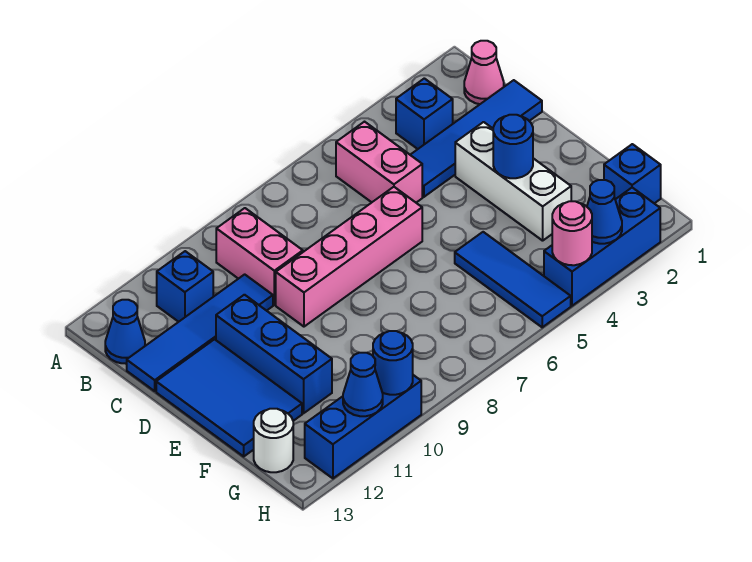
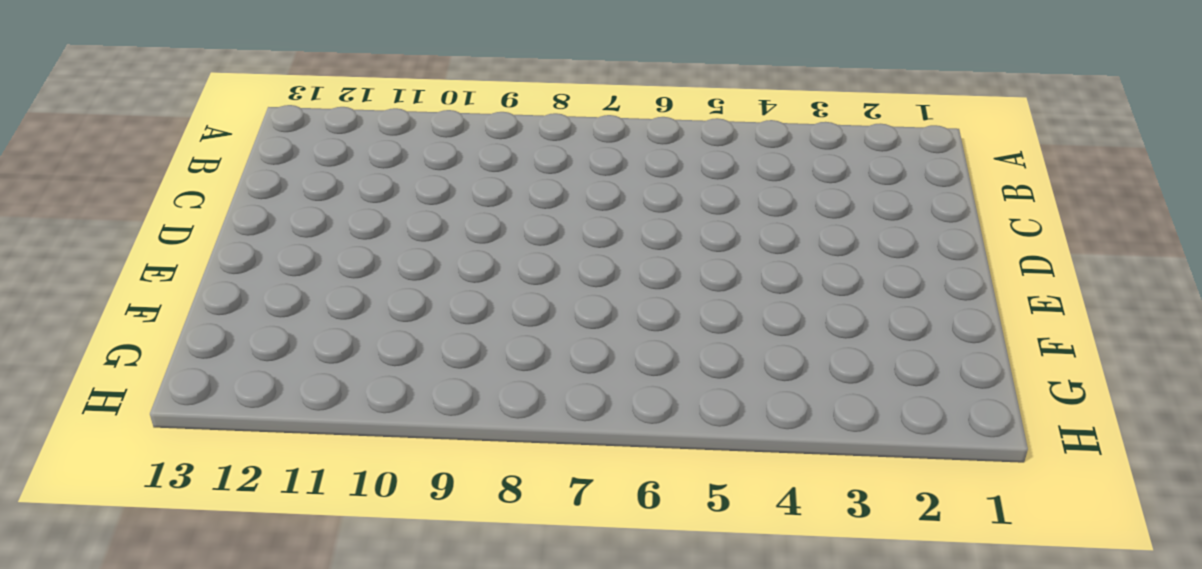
none -> pink cone B1 level 1
none -> blue brick B3 level 1
none -> pink brick B5:C5 level 1

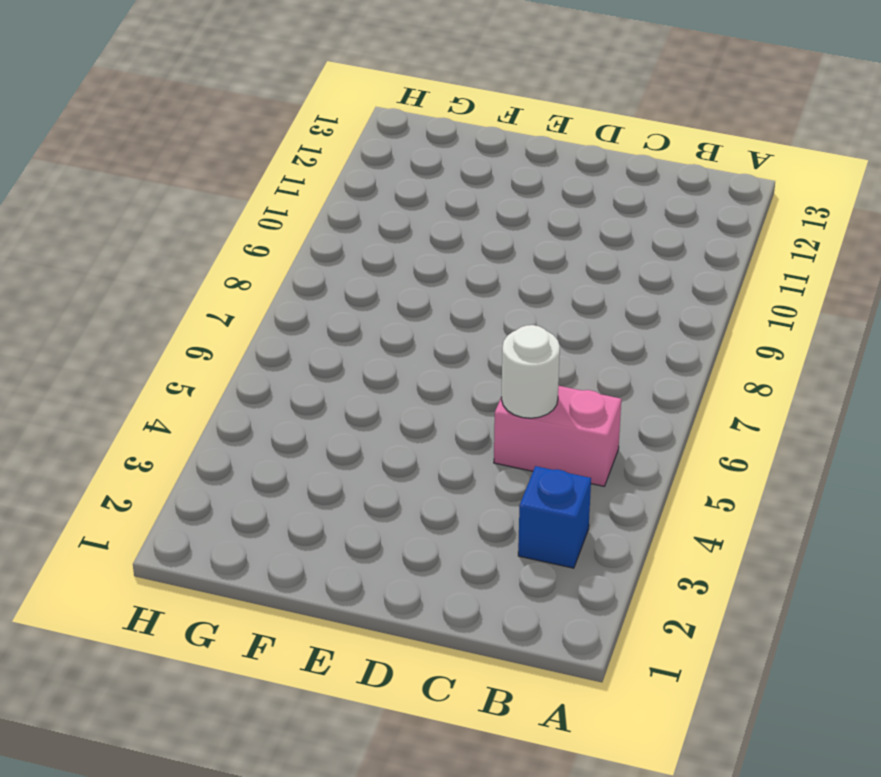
white round brick C5 level 2 -> white round brick G13 level 1
none -> pink cone B1 level 1
none -> pink brick B9:C9 level 1
none -> blue brick B11 level 1

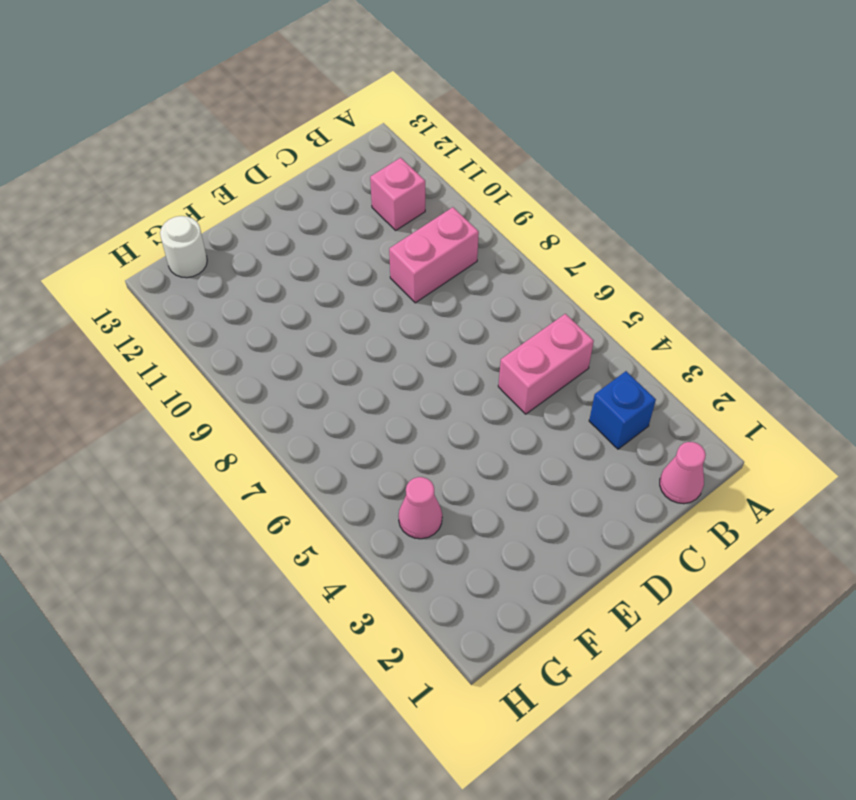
pink brick B11 level 1 -> blue brick B11 level 1
pink cone G4 level 1 -> none
none -> blue cone B13 level 1
none -> blue tile C1:C4 level 1
none -> blue tile C10:C13 level 1

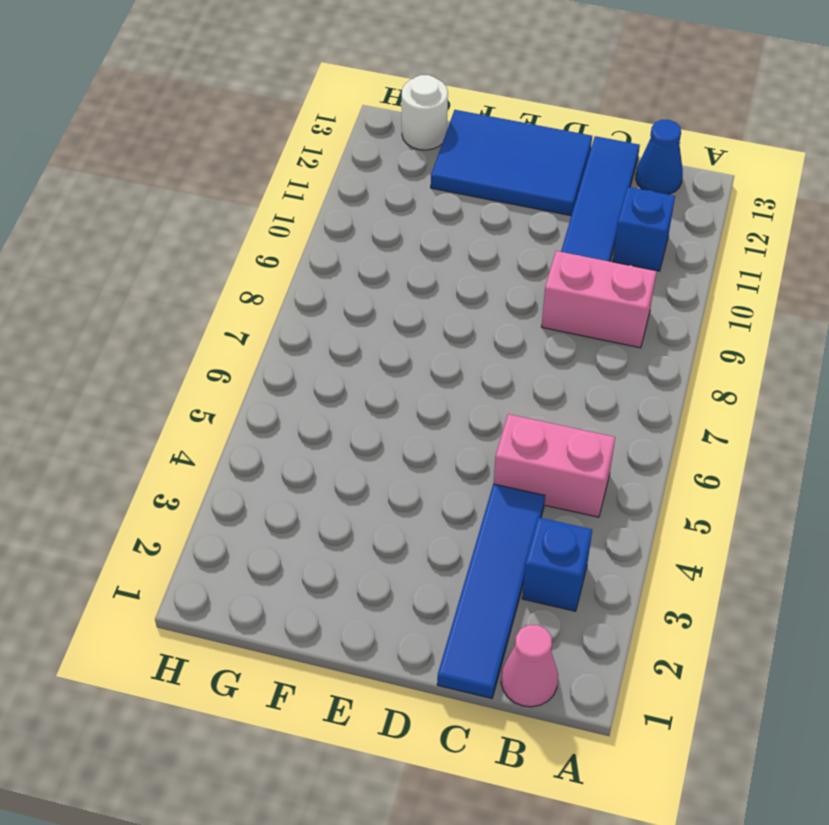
none -> white brick D3:F3 level 1
none -> pink brick D6:D9 level 1
none -> blue brick D11:F11 level 1

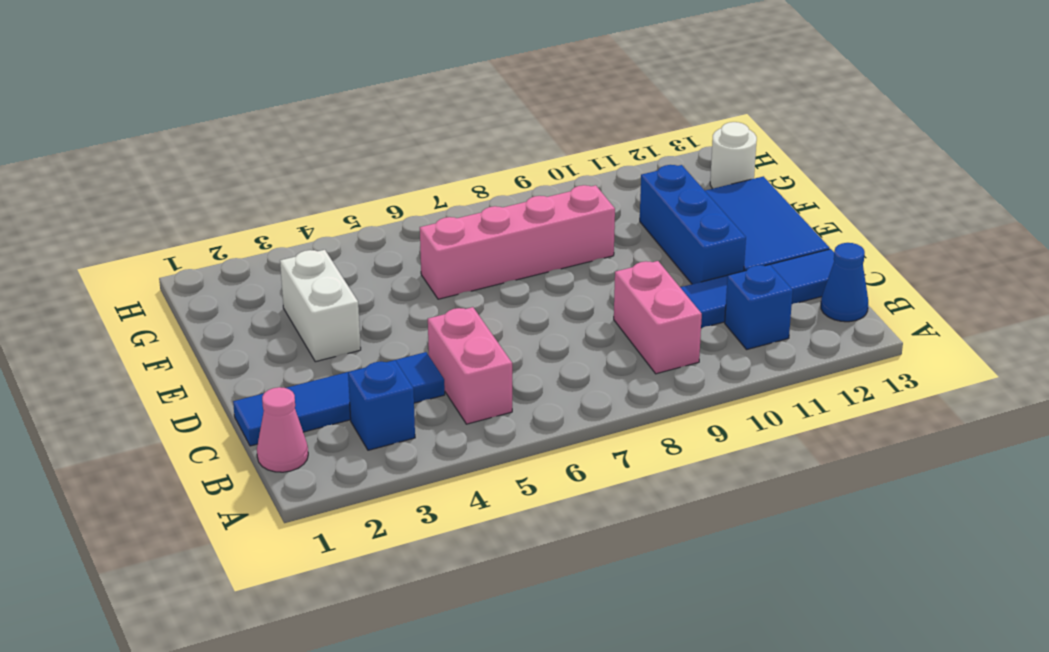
white brick E3:F3 level 1 -> white brick D3:F3 level 1
pink brick F6:F9 level 1 -> pink brick D6:D9 level 1
none -> blue tile F5:H5 level 1
none -> blue brick G1 level 1
none -> blue brick H2:H4 level 1

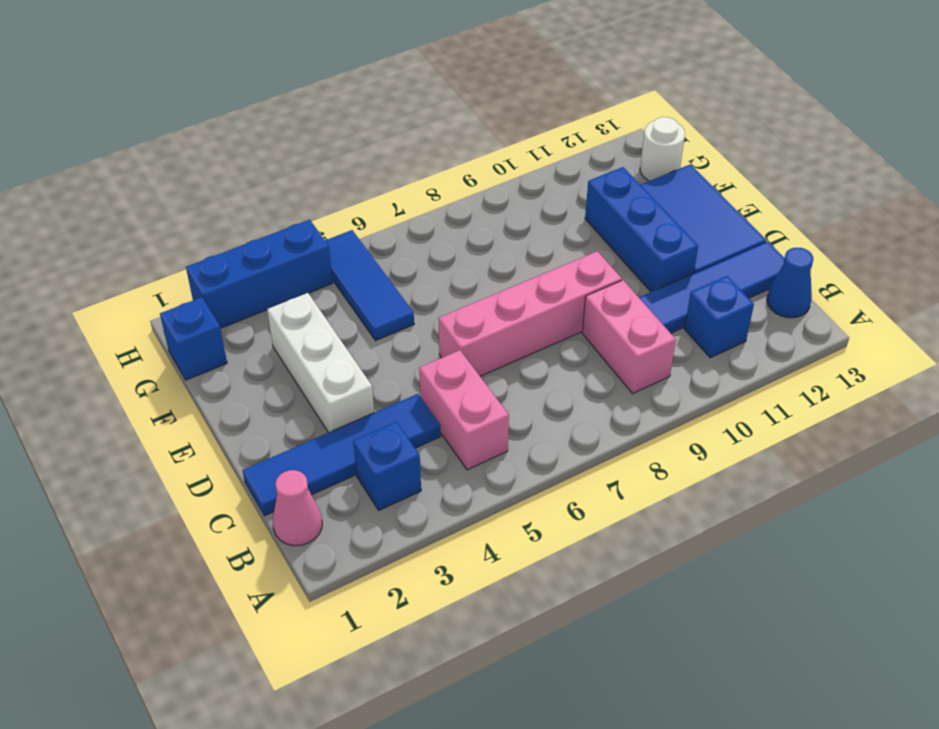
none -> blue brick H10:H12 level 1
none -> blue round brick E3 level 2
none -> blue cone H3 level 2

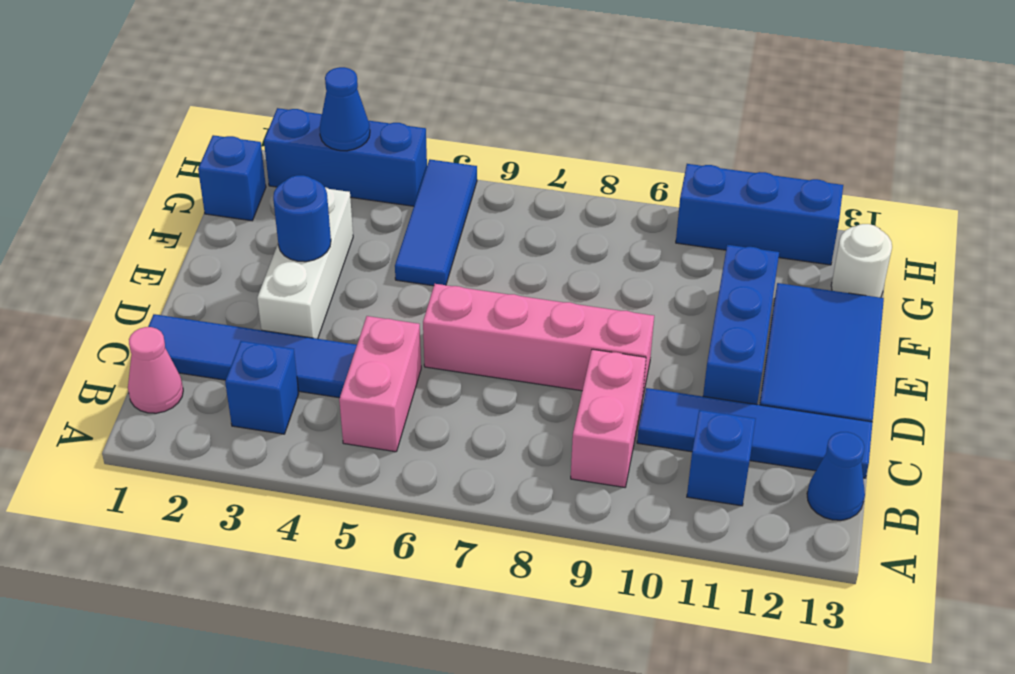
none -> pink round brick H4 level 2
none -> blue round brick H10 level 2
none -> blue cone H11 level 2

